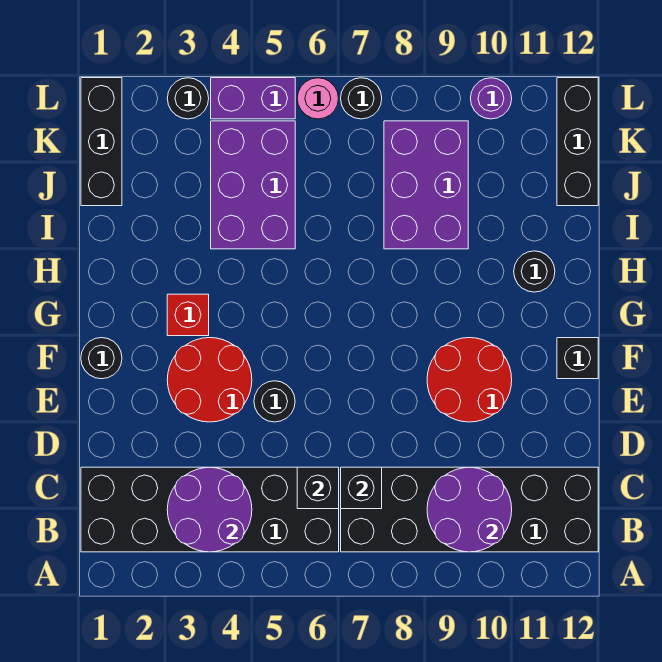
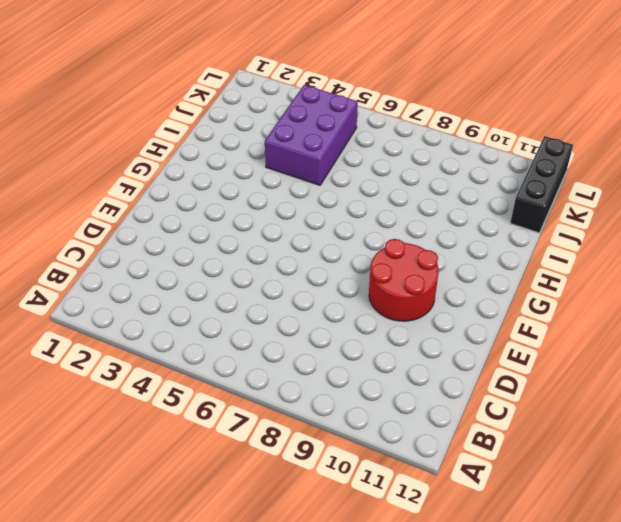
none -> black brick B1:C6 level 1
none -> black brick B7:C12 level 1
none -> red round brick E3:F4 level 1

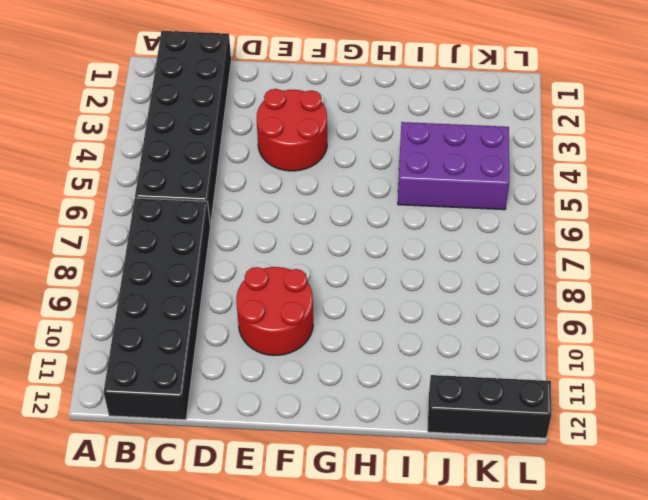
none -> black round brick E5 level 1
none -> black round brick F1 level 1
none -> black brick F12 level 1

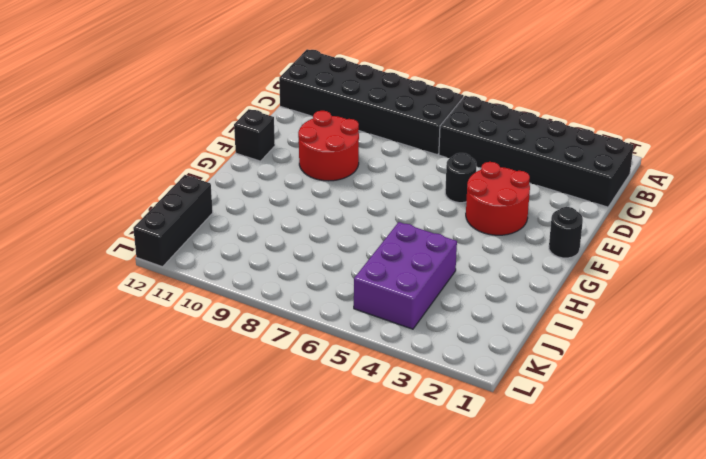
none -> red brick G3 level 1
none -> black round brick H11 level 1
none -> purple brick I8:K9 level 1

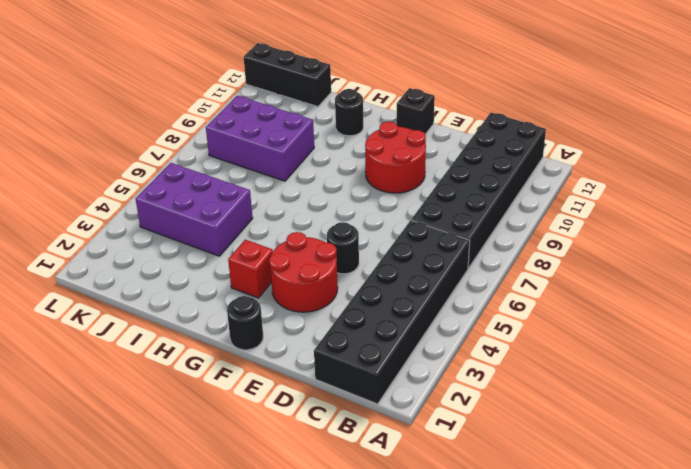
none -> black brick J1:L1 level 1
none -> black round brick L3 level 1
none -> purple brick L4:L5 level 1

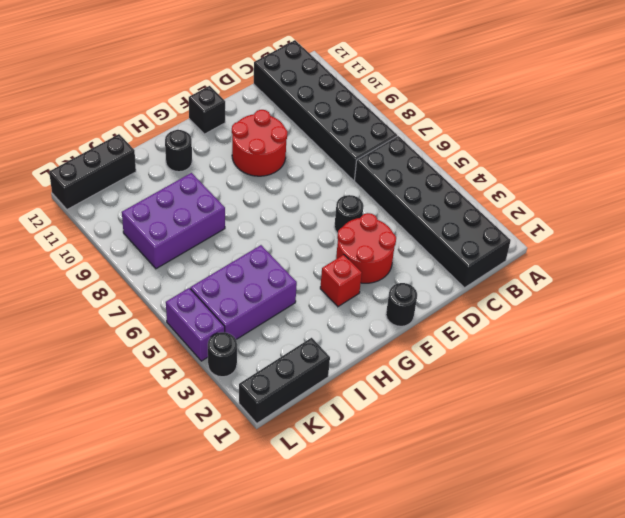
none -> pink round brick L6 level 1
none -> black round brick L7 level 1
none -> purple round brick L10 level 1

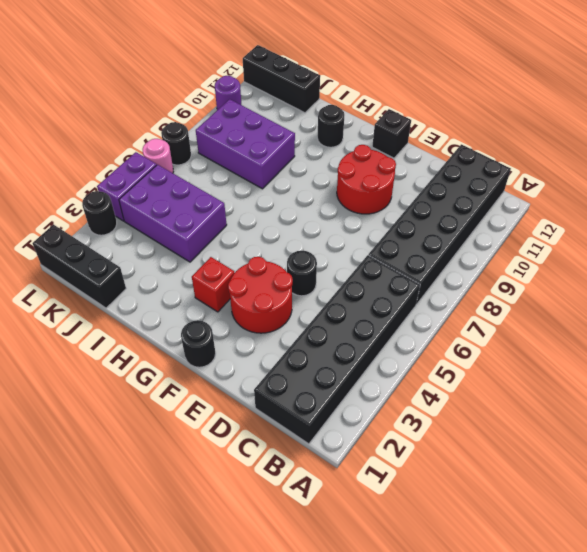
none -> purple round brick B3:C4 level 2
none -> purple round brick B9:C10 level 2
none -> black brick C6 level 2

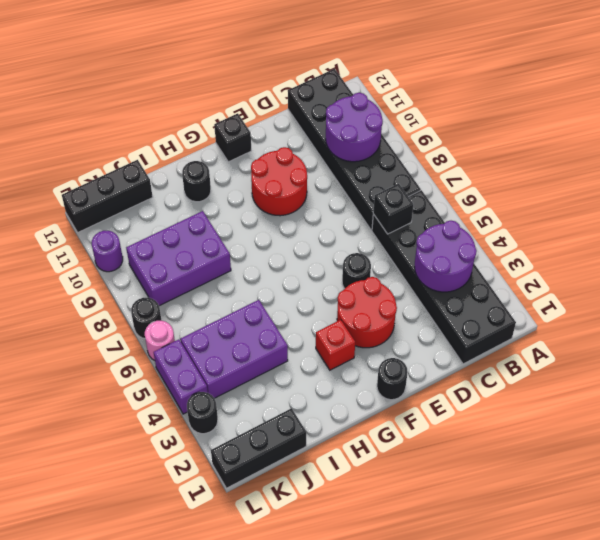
none -> black brick C7 level 2

